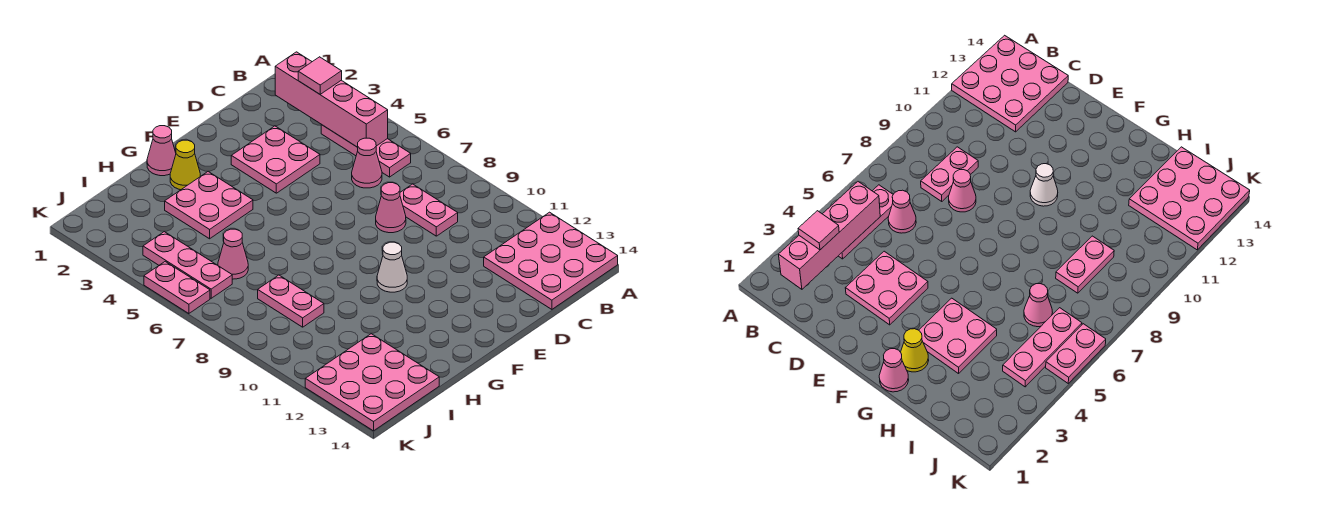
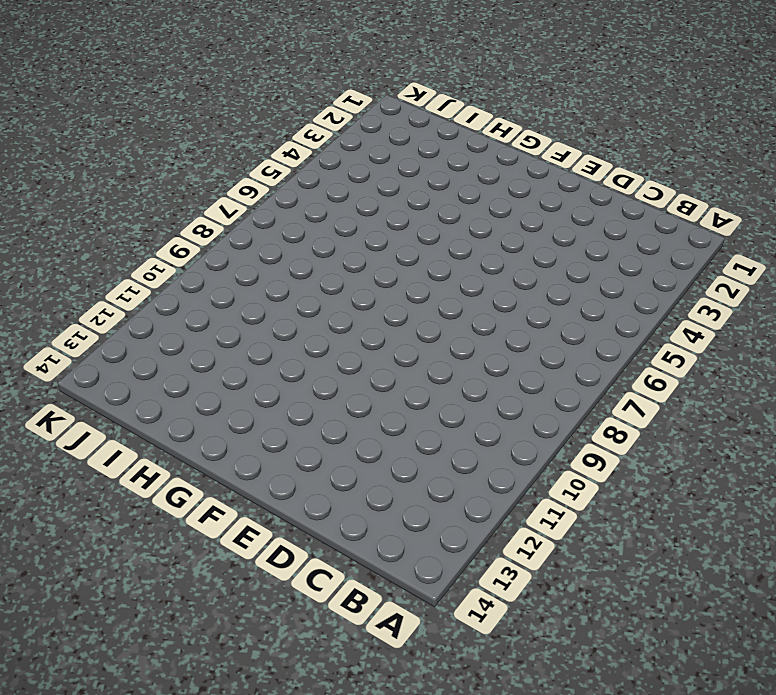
none -> pink plate A12:C14 level 1
none -> pink plate B4:B6 level 1
none -> pink cone C6 level 1

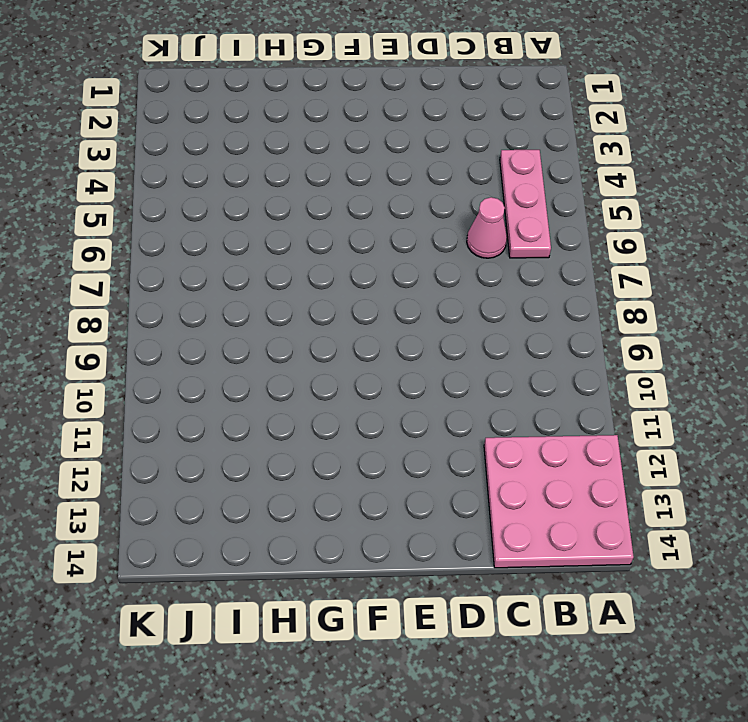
none -> pink plate C8:C9 level 1
none -> pink plate D3:E4 level 1
none -> pink cone D8 level 1

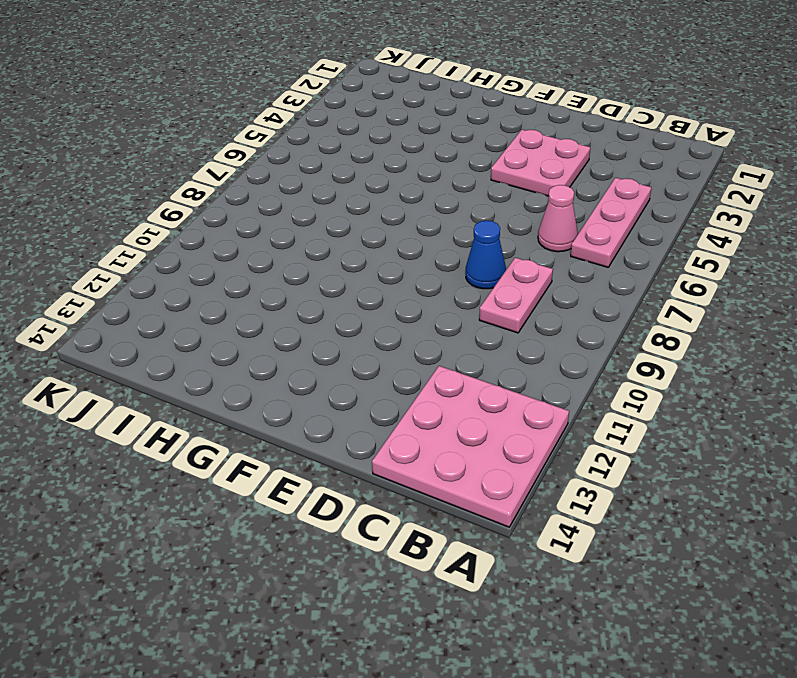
blue cone D8 level 1 -> pink cone D8 level 1
none -> white cone F10 level 1
none -> pink cone G1 level 1
none -> yellow cone G2 level 1

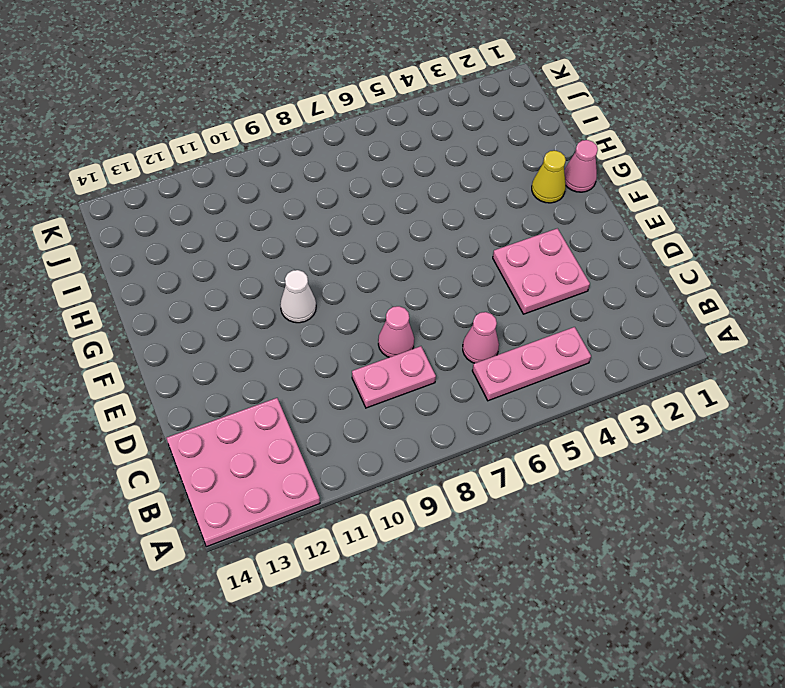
none -> pink plate G3:H4 level 1
none -> pink cone I6 level 1
none -> pink plate I8:I9 level 1

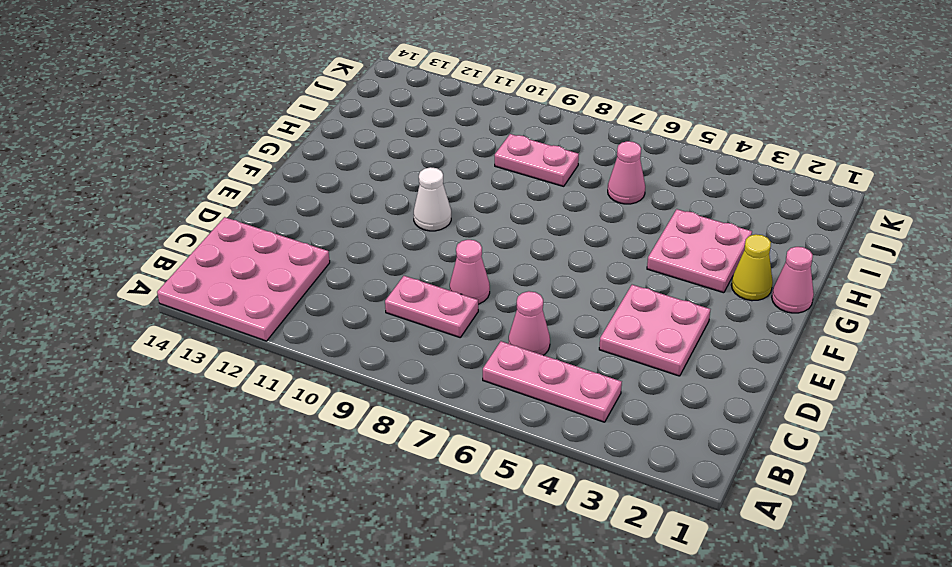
none -> pink plate I12:K14 level 1
none -> pink plate J4:J6 level 1
none -> pink plate K5:K6 level 1

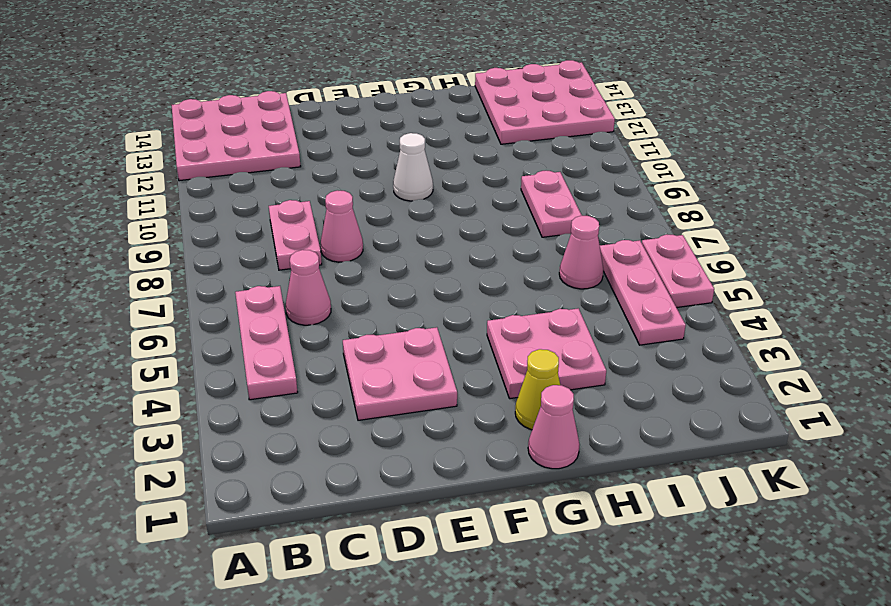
none -> pink brick B2:B5 level 2
none -> pink tile B3 level 3

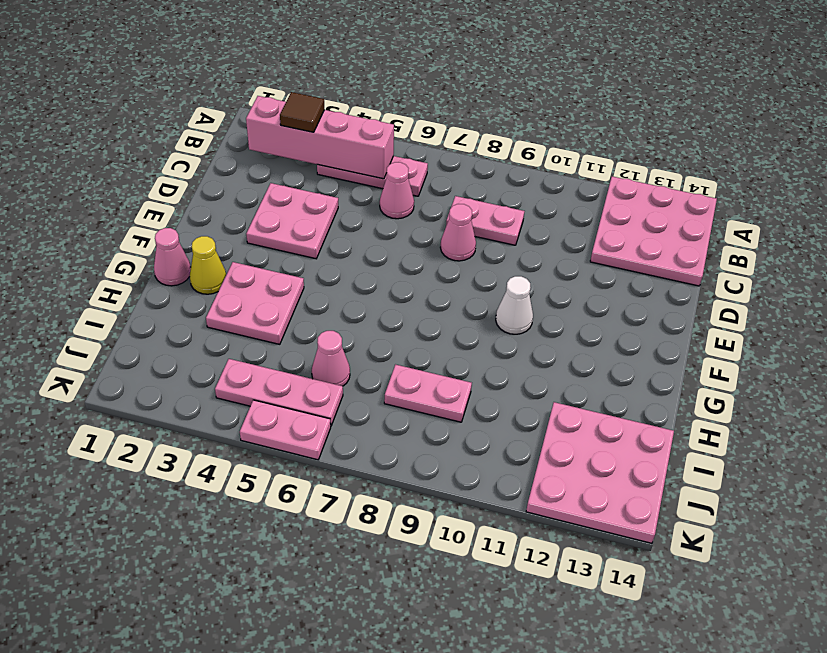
brown tile B3 level 3 -> pink tile B3 level 3

